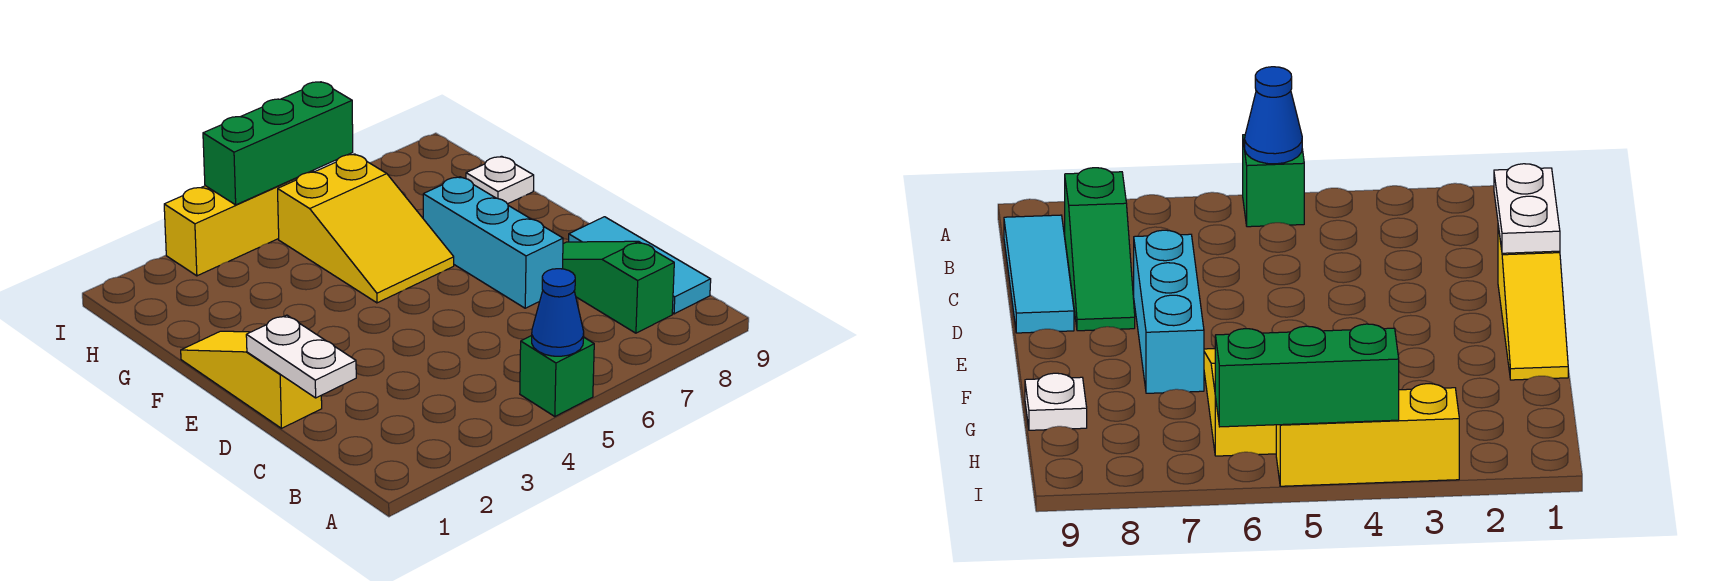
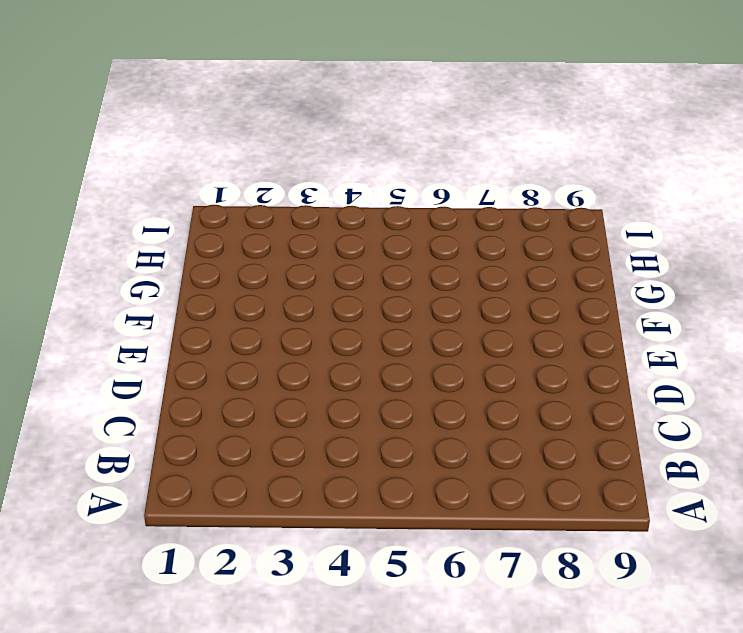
none -> green brick A5 level 1
none -> green slope B8:D8 level 1 top B

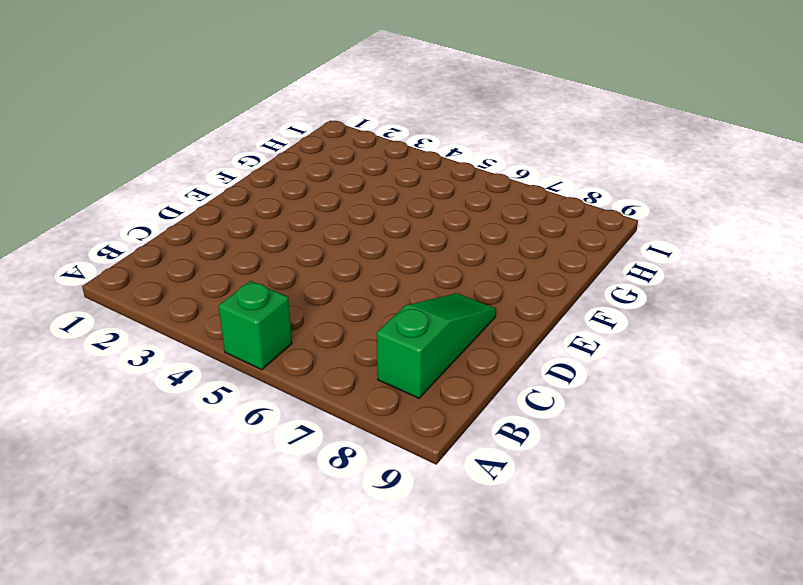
none -> cyan tile B9:D9 level 1
none -> yellow slope D1:F1 level 1 top D

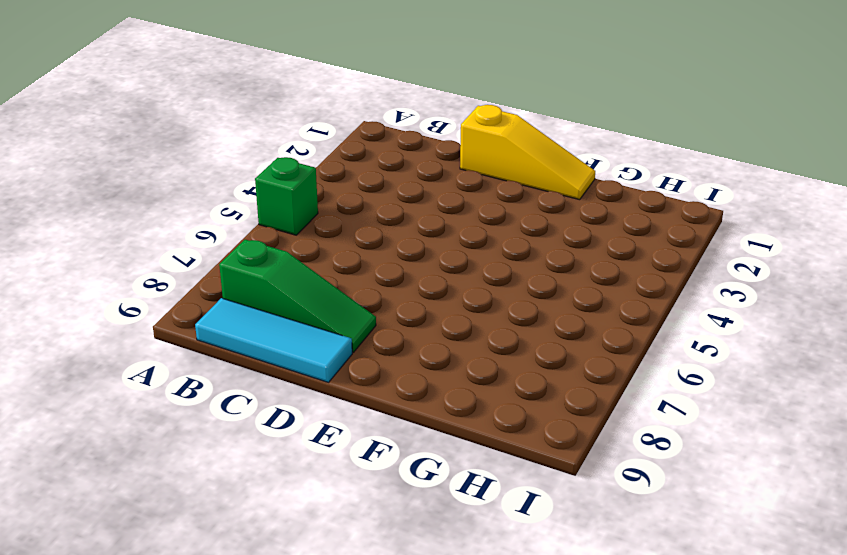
none -> cyan brick D7:F7 level 1
none -> yellow slope F5:H6 level 1 top H

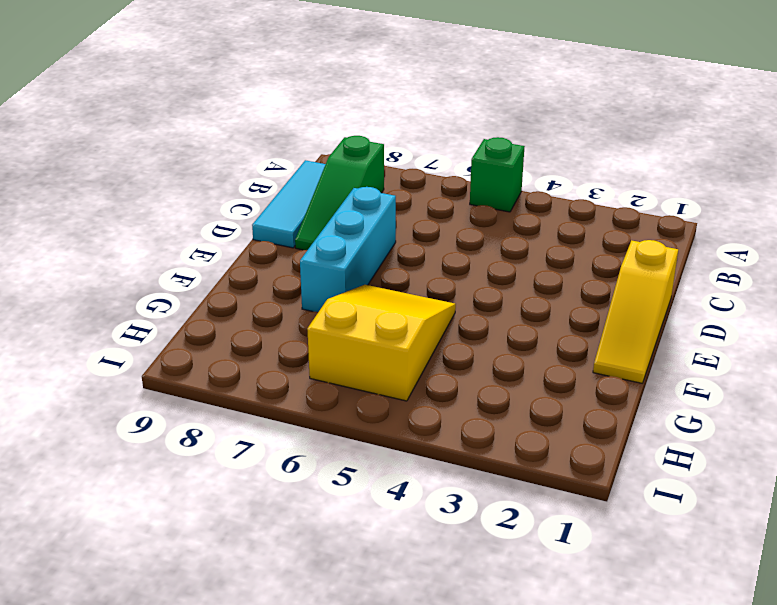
none -> white plate G9 level 1
none -> yellow brick I3:I5 level 1

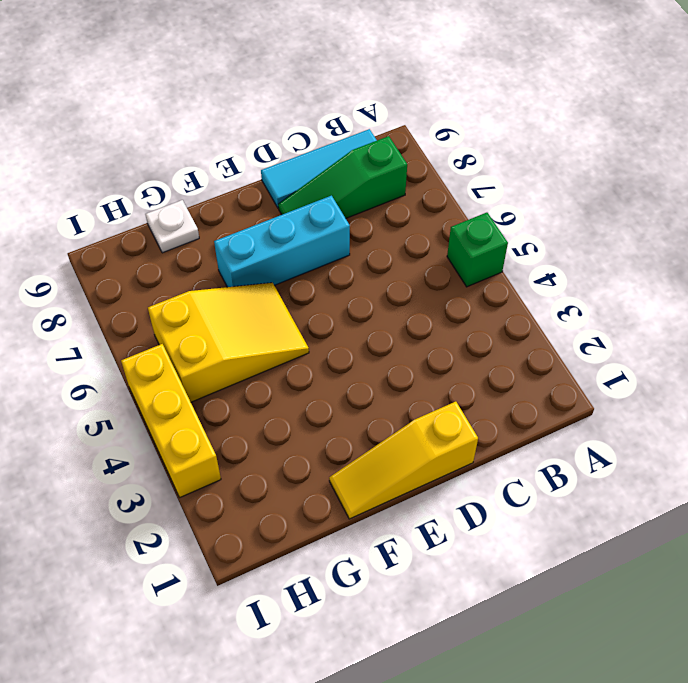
none -> blue cone A5 level 2
none -> white plate C1:D1 level 2

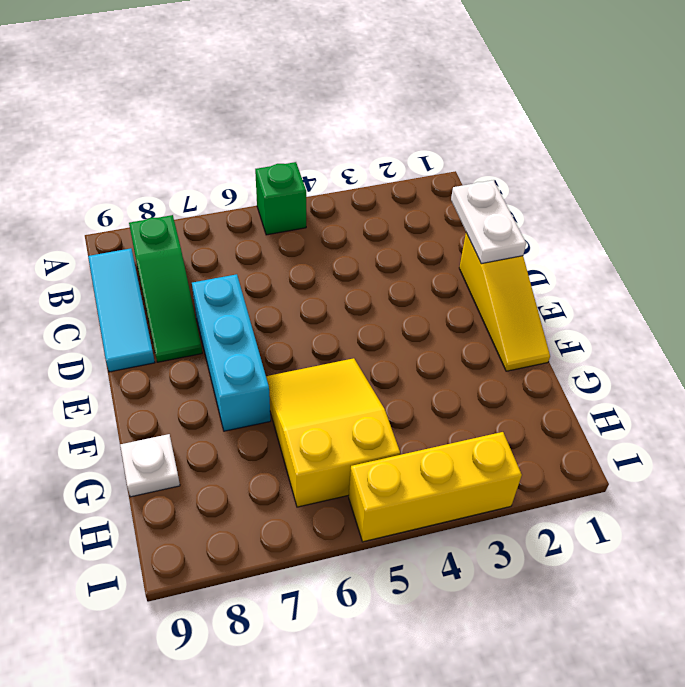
none -> blue cone A5 level 2
none -> green brick I4:I6 level 2

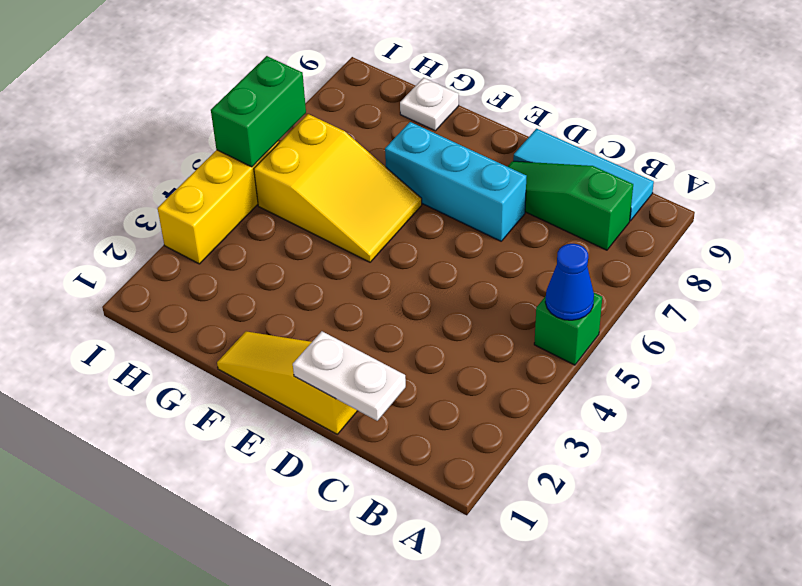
green brick I5:I6 level 2 -> green brick I4:I6 level 2

